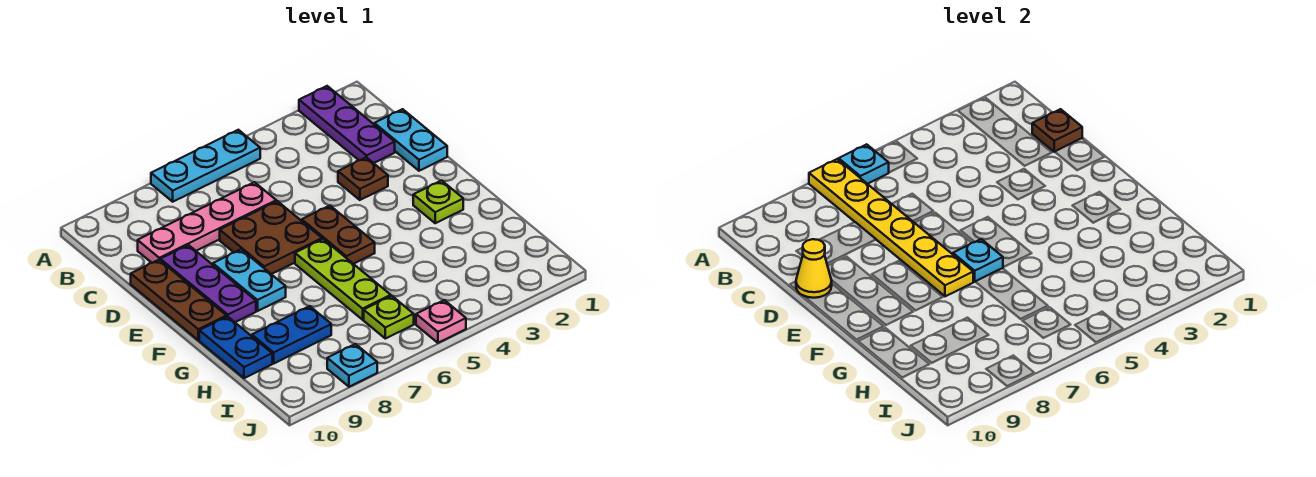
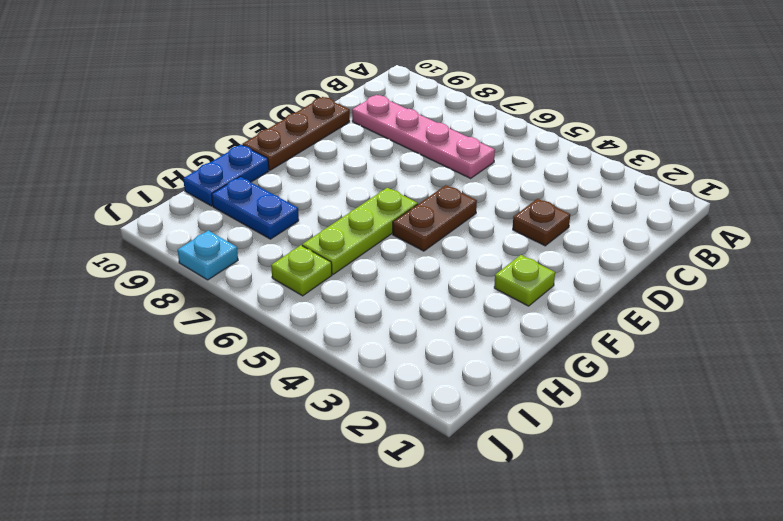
none -> purple plate A2:C2 level 1
none -> cyan plate A5:A7 level 1
none -> cyan plate C1:D1 level 1

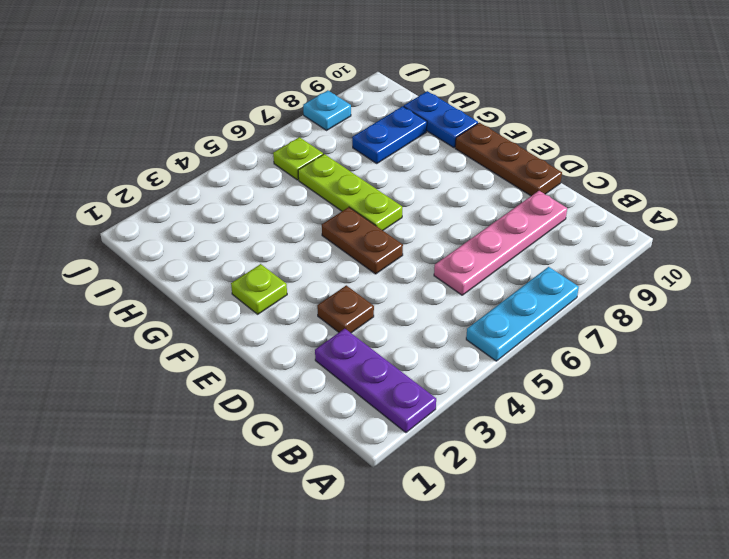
none -> cyan plate C1:D1 level 1
none -> brown plate D6:E7 level 1
none -> purple plate D9:F9 level 1

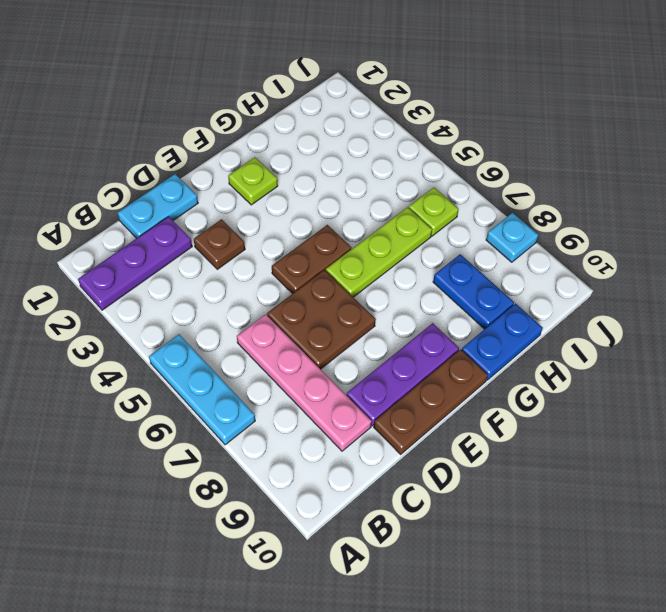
none -> cyan plate E8:F8 level 1
none -> pink plate J5 level 1
none -> cyan plate A6 level 2

